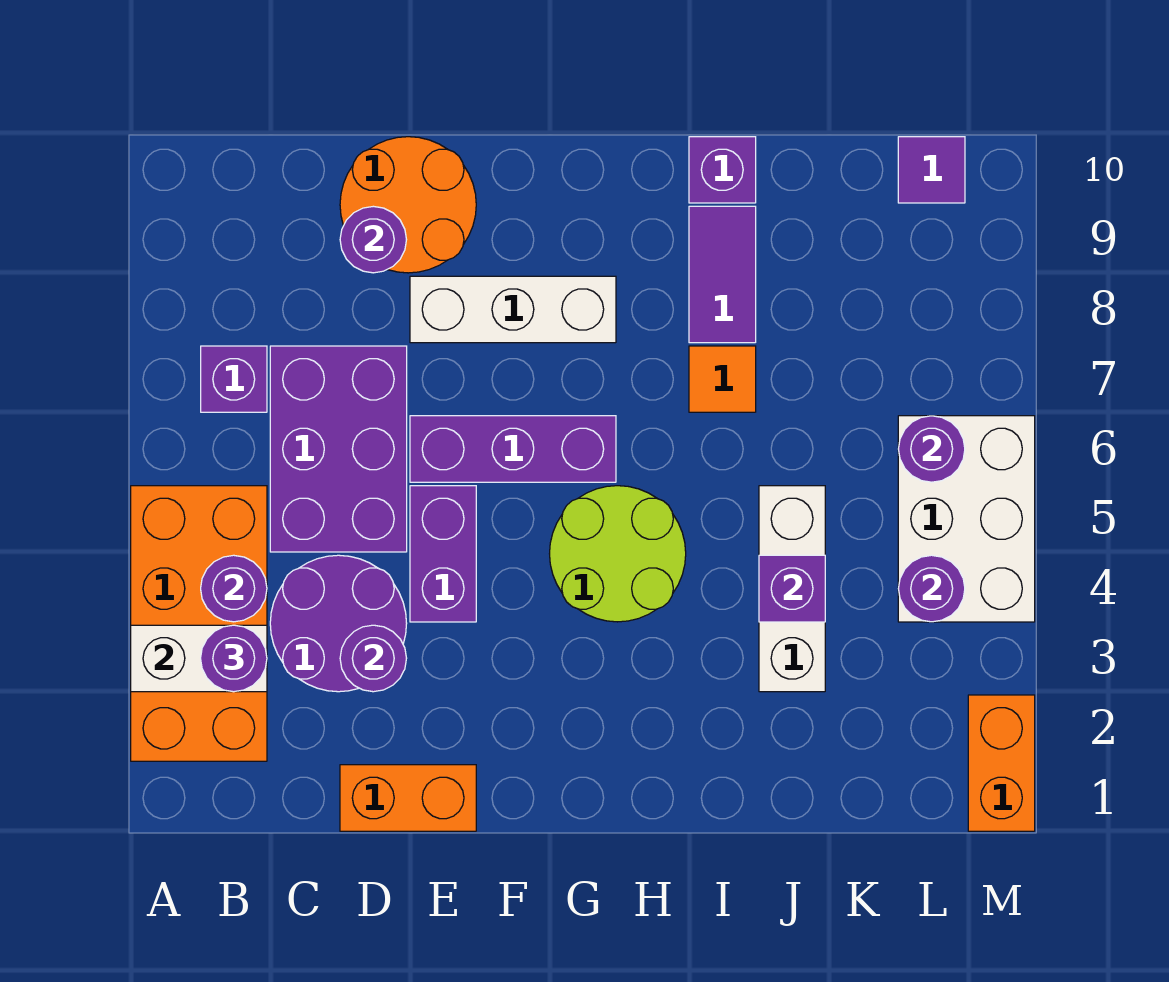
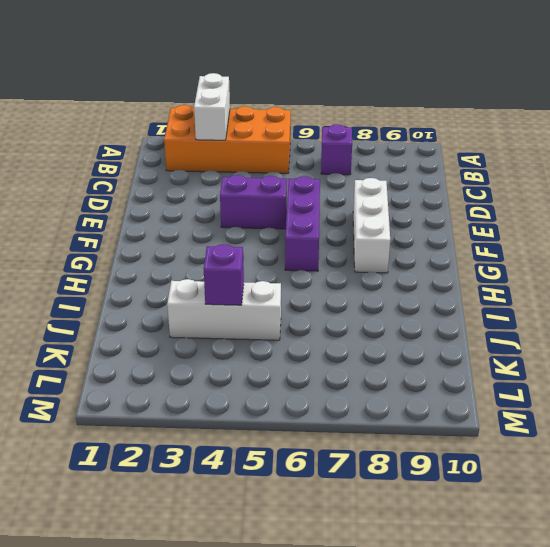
none -> purple round brick C3:D4 level 1
none -> purple brick C5:D7 level 1
none -> orange brick D1:E1 level 1

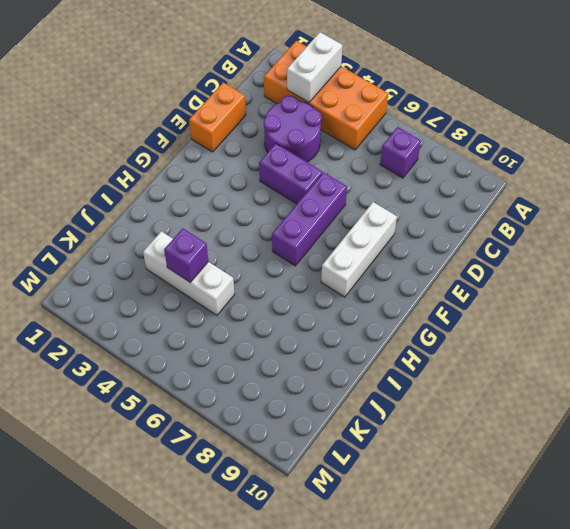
none -> purple brick C5:D7 level 1
none -> orange round brick D9:E10 level 1
none -> lime round brick G4:H5 level 1

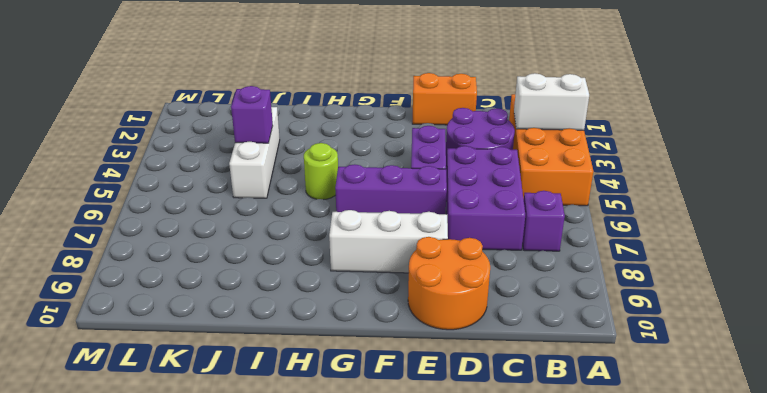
lime round brick H5 level 1 -> lime round brick G4:H5 level 1
none -> orange tile I7 level 1
none -> purple tile I8:I9 level 1
none -> purple brick I10 level 1

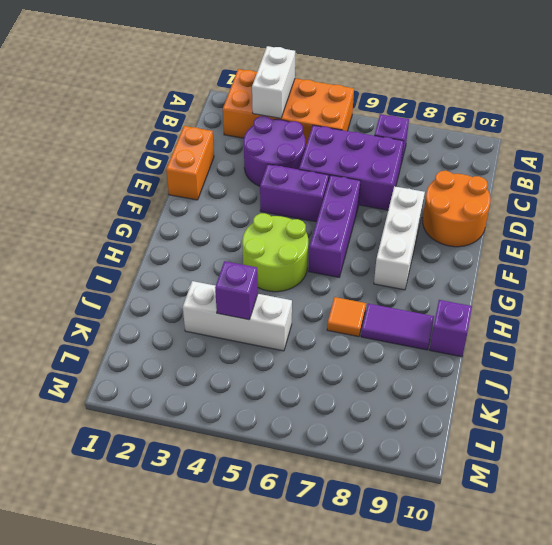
none -> white brick L4:M6 level 1
none -> purple tile L10 level 1
none -> orange brick M1:M2 level 1

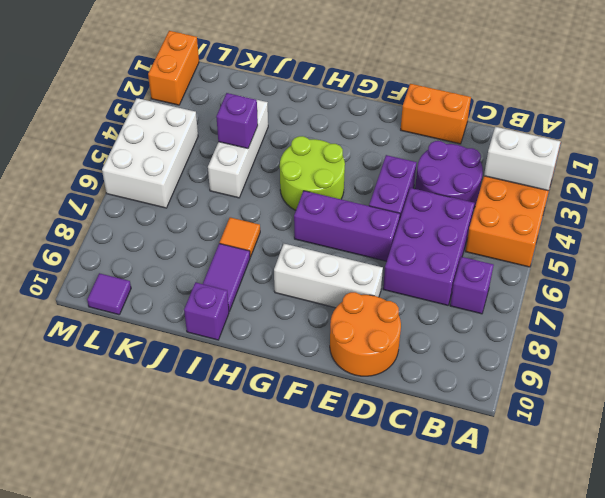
none -> purple round brick B4 level 2
none -> purple round brick D3 level 2
none -> purple round brick D9 level 2

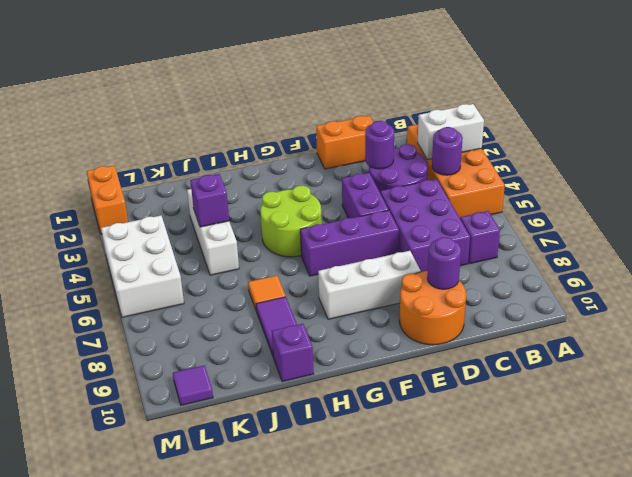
none -> purple round brick L4 level 2
none -> purple round brick L6 level 2
none -> purple round brick B3 level 3

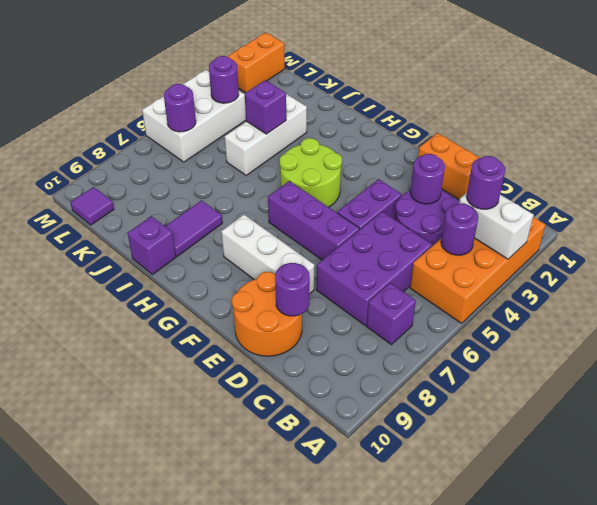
none -> orange tile I7 level 1

